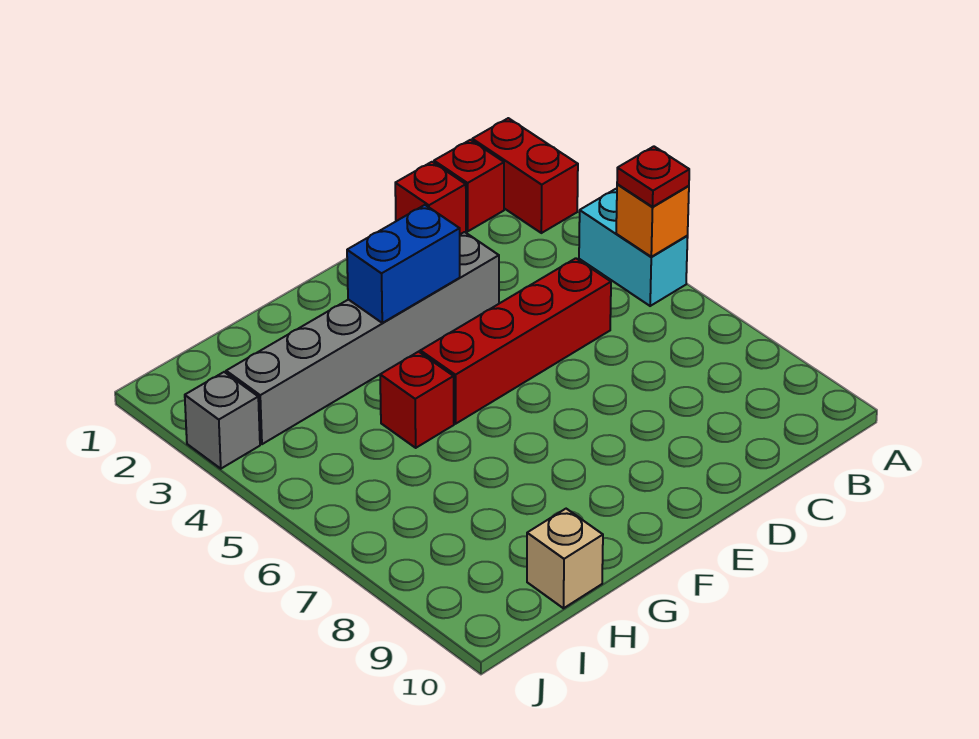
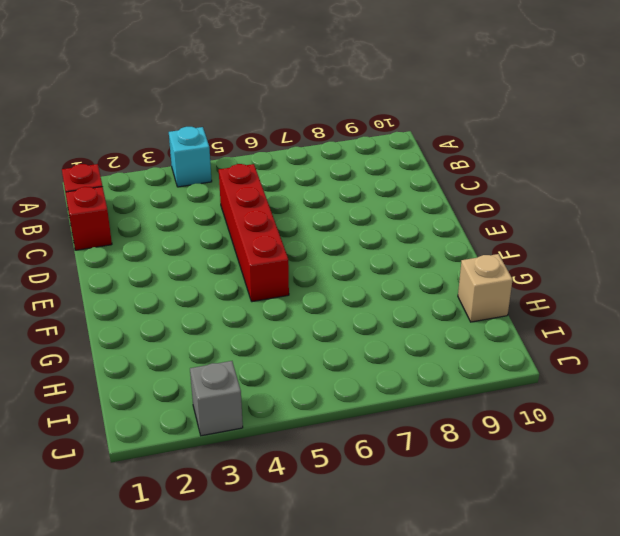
cyan brick A4 level 1 -> cyan brick A4:A5 level 1
none -> red brick A1:A2 level 1
none -> grey brick D3:I3 level 1
none -> red brick G5 level 1

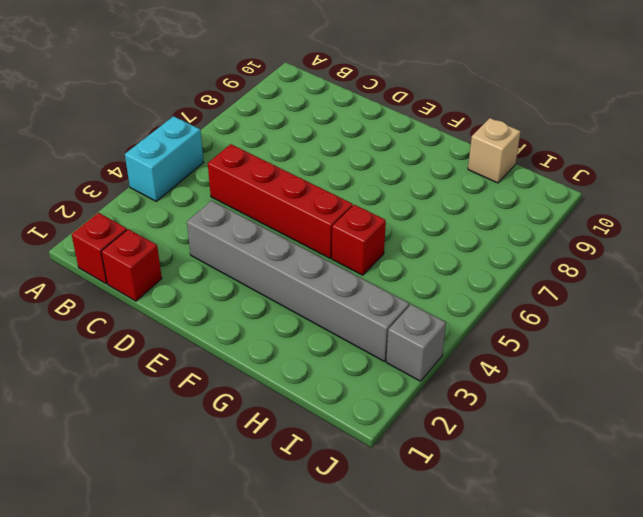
none -> red brick A1:A2 level 1
none -> orange brick A5 level 2
none -> blue brick E3:F3 level 2

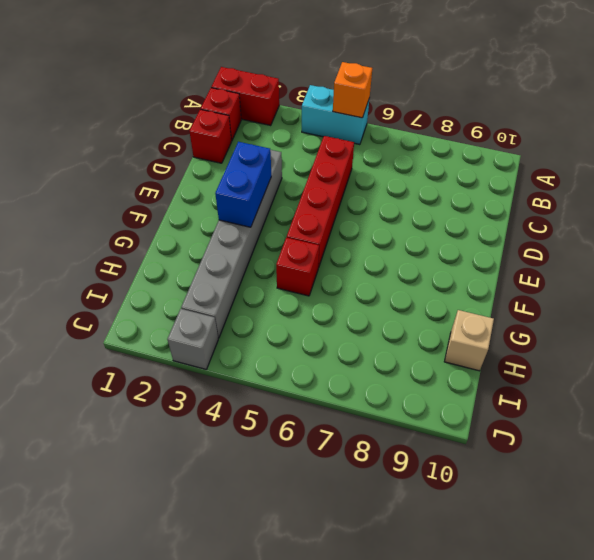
none -> red plate A5 level 3

